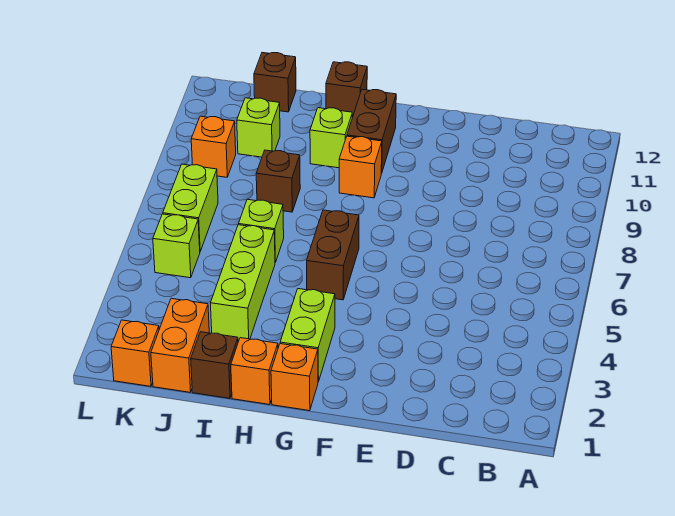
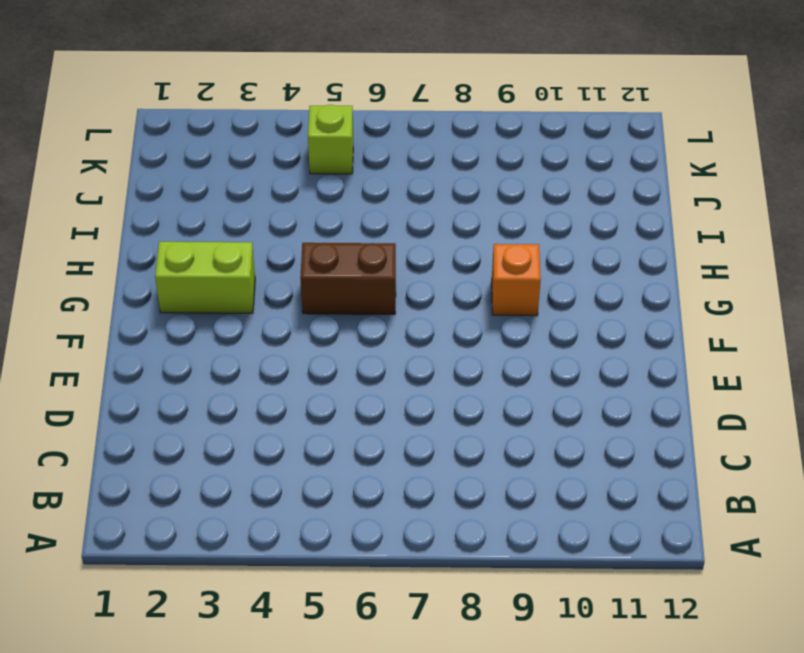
none -> orange brick G1 level 1
none -> brown brick G10:G11 level 1
none -> orange brick H1 level 1

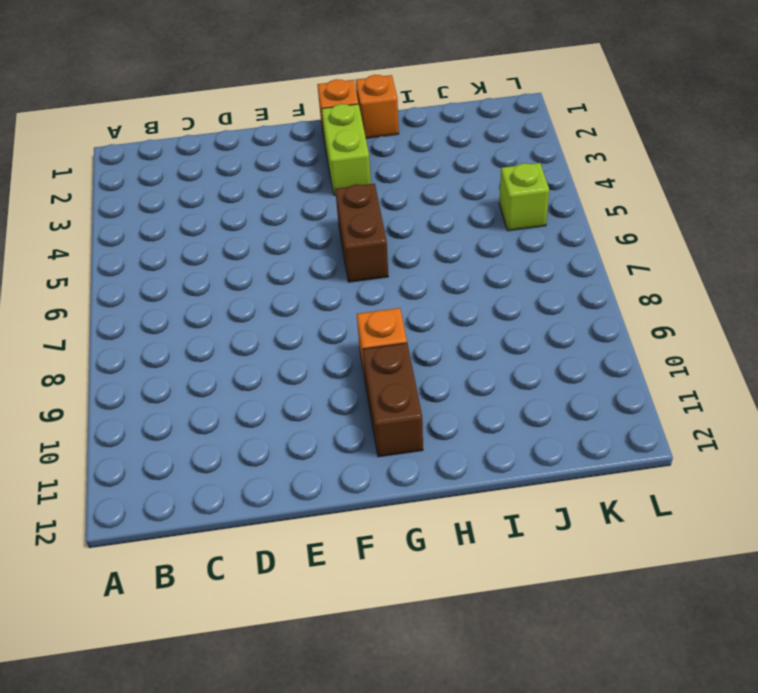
none -> lime brick H10 level 1
none -> brown brick H12 level 1
none -> brown brick I1 level 1

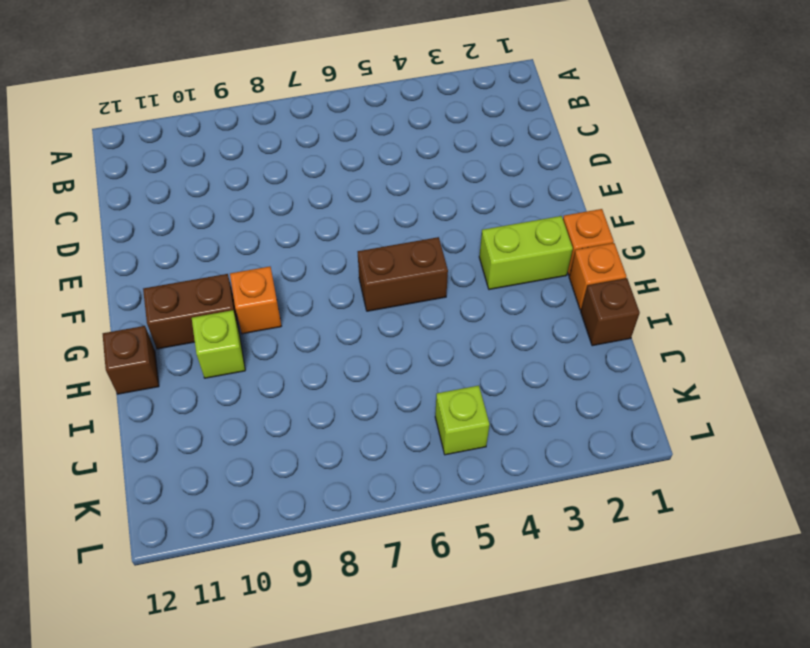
none -> lime brick I3:I5 level 1
none -> lime brick I6 level 1
none -> brown brick I8 level 1

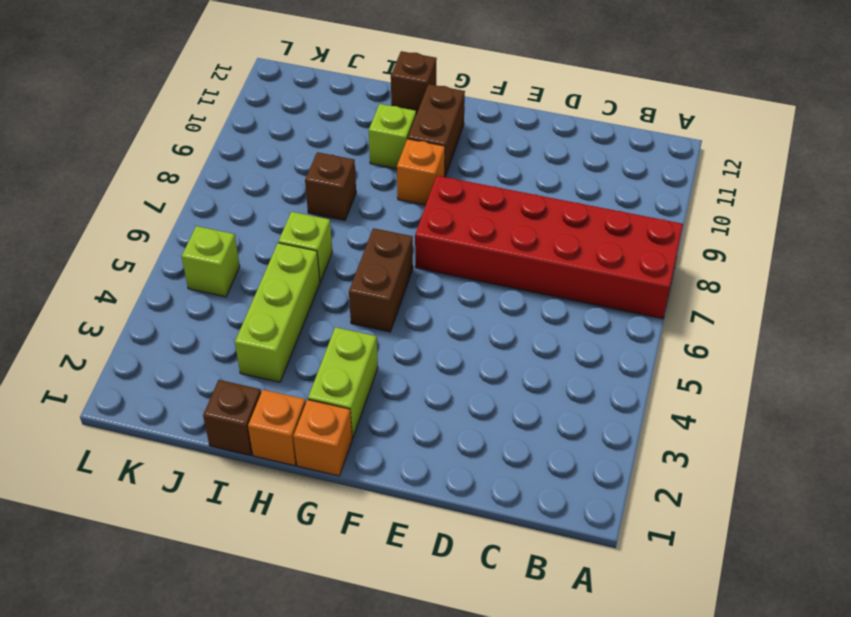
red brick A7:F8 level 1 -> none
none -> orange brick J1:J2 level 1
none -> lime brick J10 level 1
none -> brown brick J12 level 1

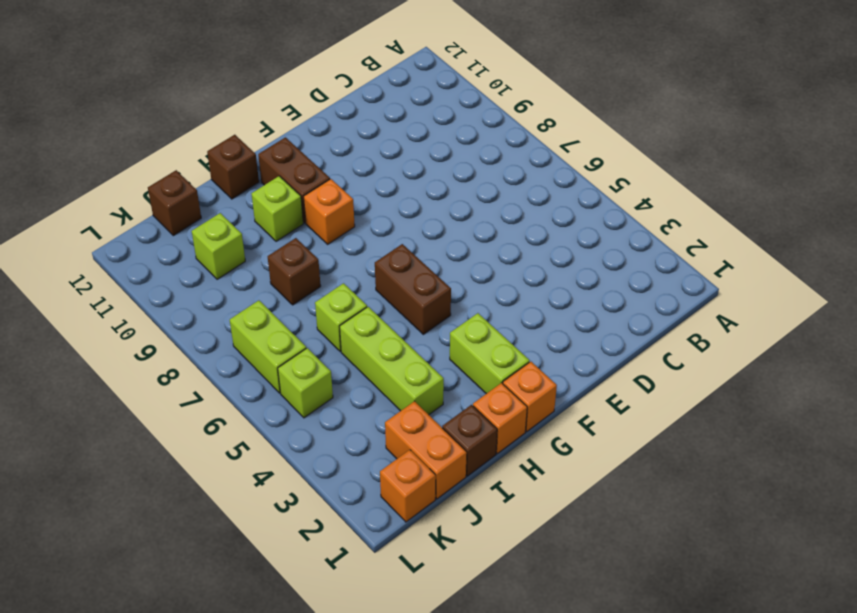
none -> orange brick K9 level 1

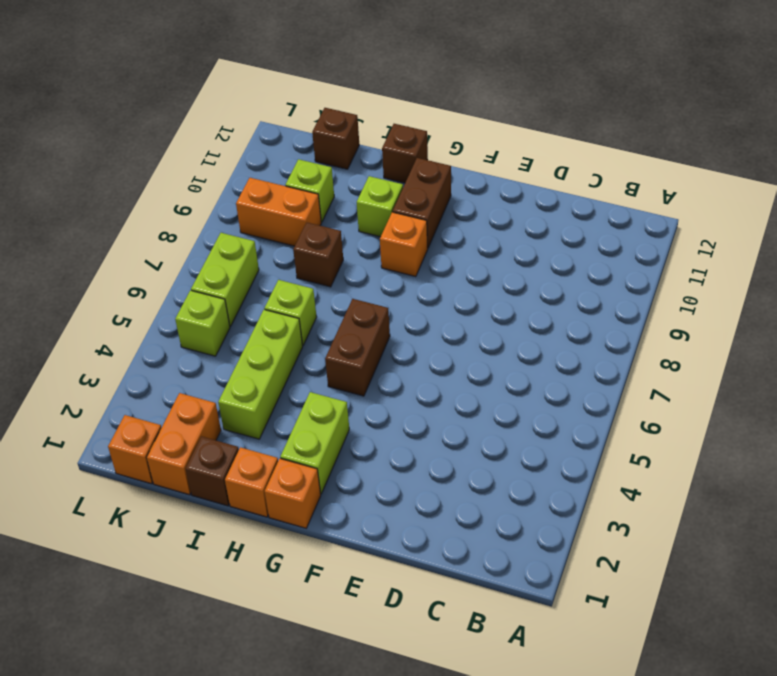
orange brick J9:K9 level 1 -> orange brick K9 level 1

